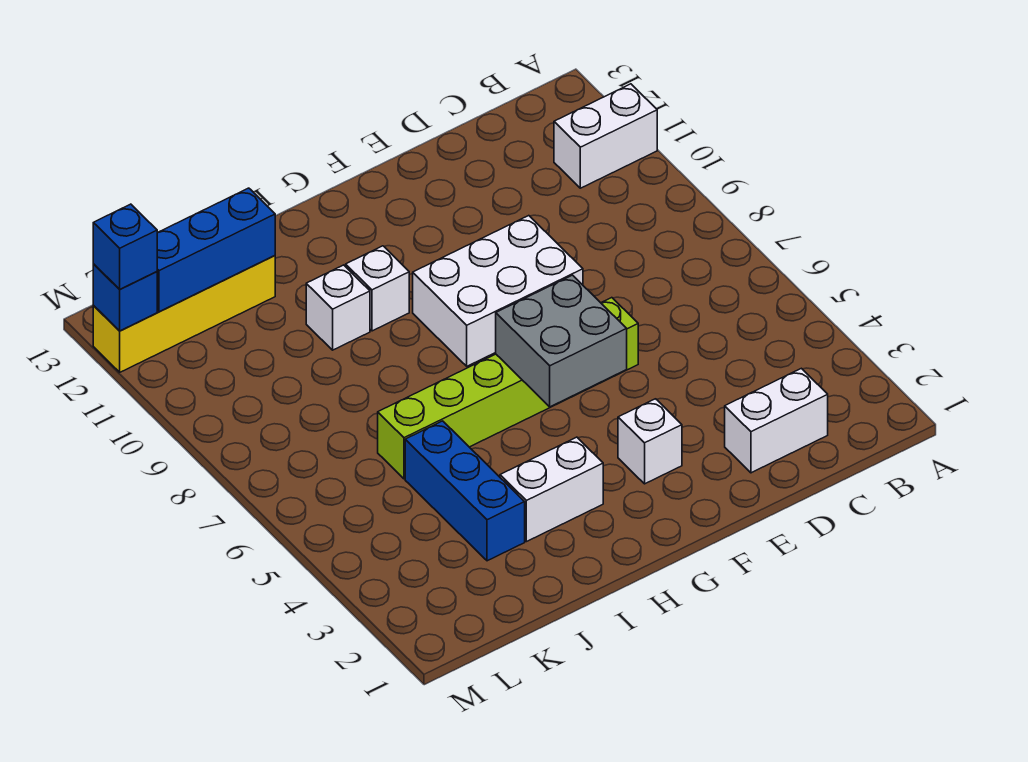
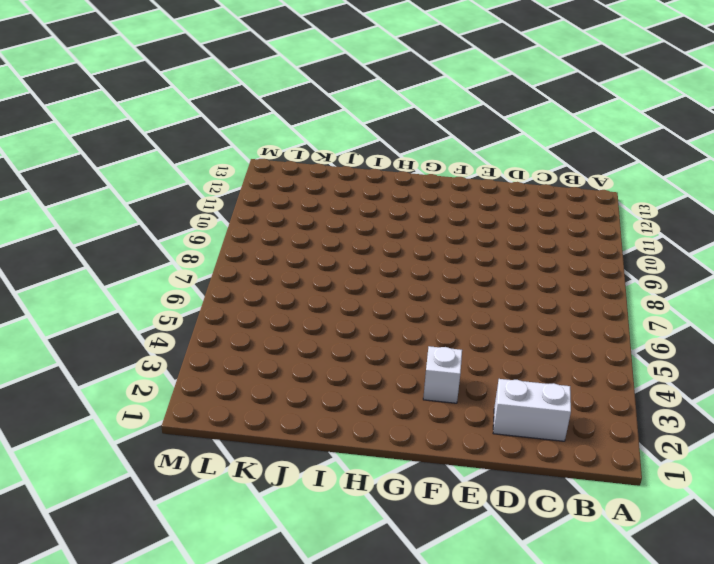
none -> white brick A11:B11 level 1
none -> lime brick E6:J6 level 1
none -> white brick E8:G9 level 1

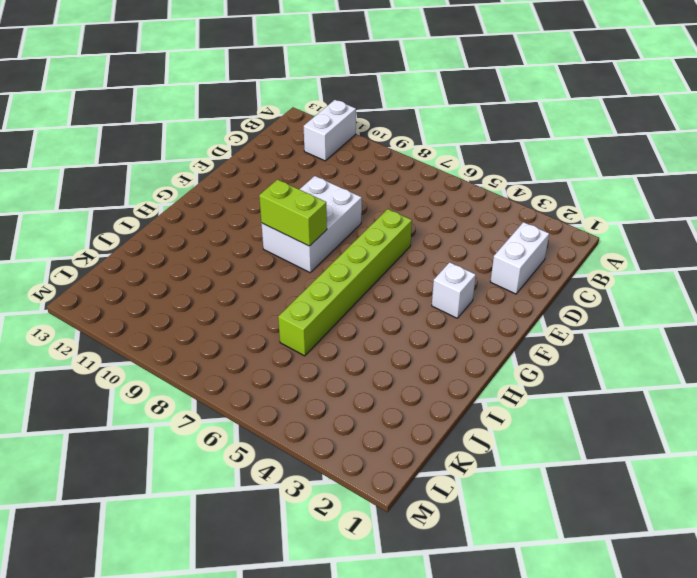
lime brick G8:G9 level 2 -> none
none -> white brick H3:I3 level 1
none -> white brick H10 level 1
none -> white brick I10 level 1

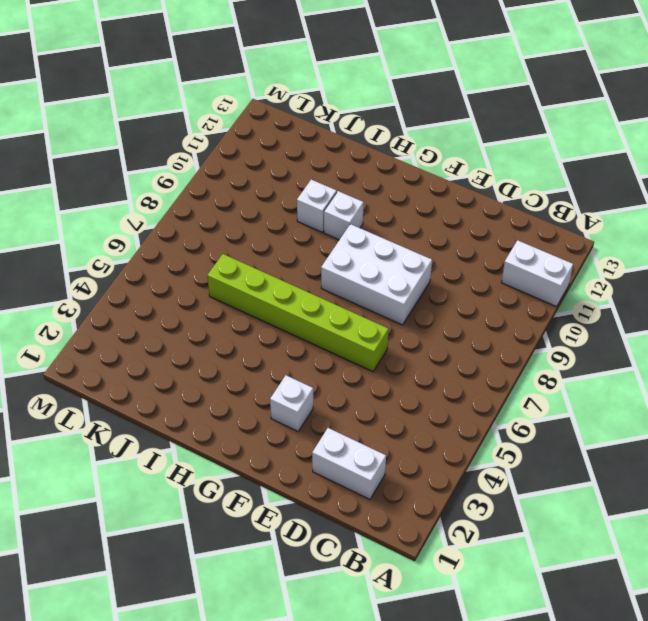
none -> white brick H3:I3 level 1
none -> blue brick J3:J5 level 1
none -> yellow brick J12:M12 level 1

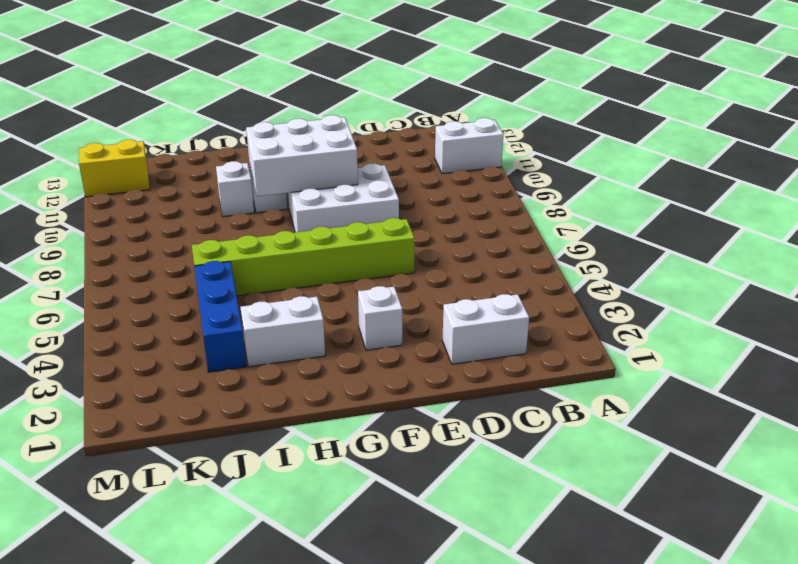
white brick F9:H10 level 2 -> none
yellow brick L12:M12 level 1 -> yellow brick J12:M12 level 1
none -> grey brick F5:G6 level 2
none -> blue brick J12:L12 level 2
none -> blue brick M12 level 2

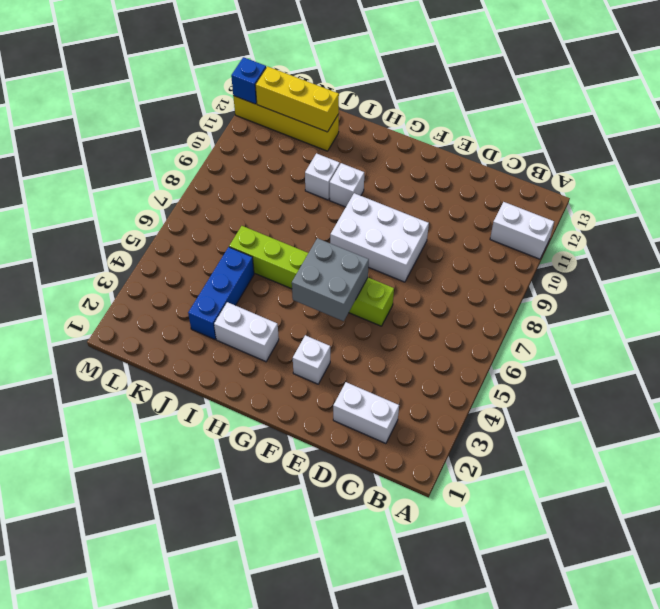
yellow brick J12:L12 level 2 -> blue brick J12:L12 level 2
none -> blue brick M12 level 3

